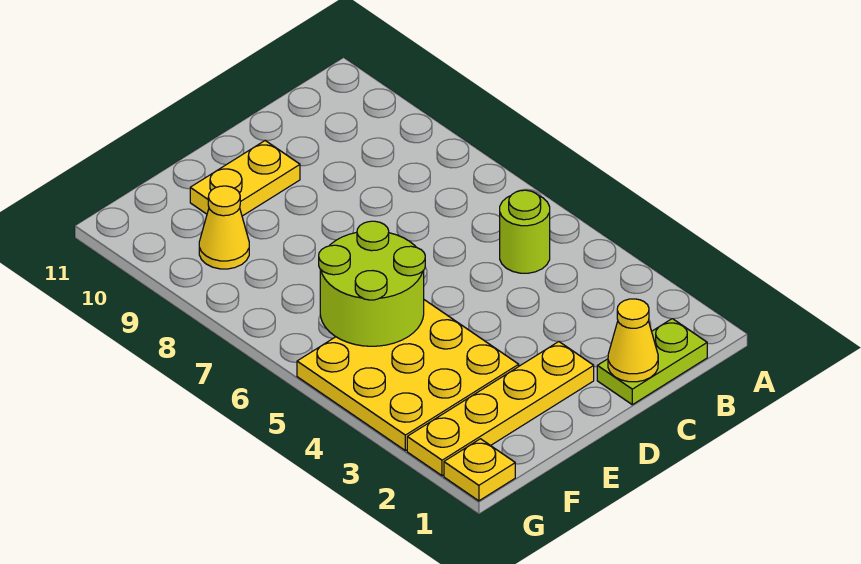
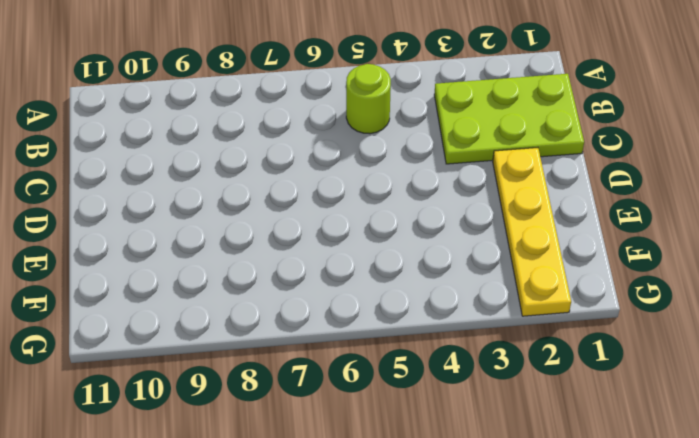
lime plate B1:C3 level 1 -> lime plate B1:C1 level 1
none -> yellow plate D10:E10 level 1
none -> yellow plate E3:G5 level 1

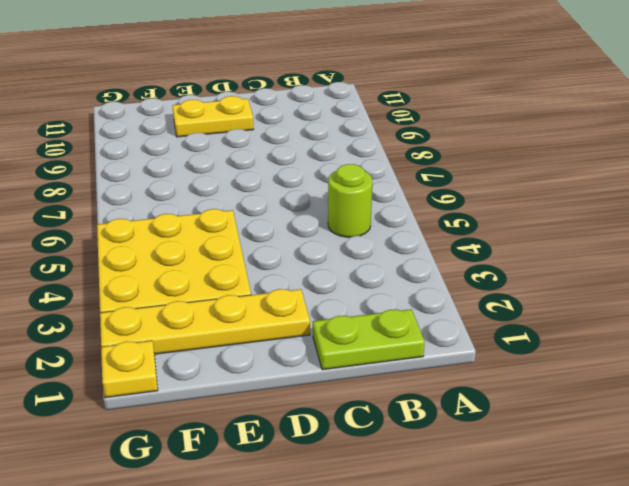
none -> yellow cone F9 level 1
none -> yellow cone C1 level 2

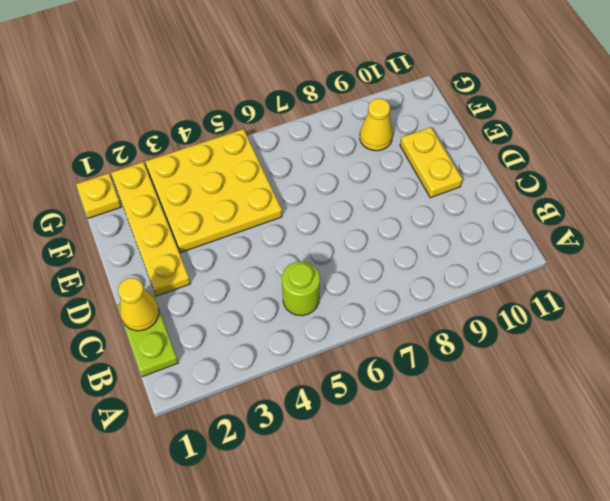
none -> lime round brick E5:F6 level 2

